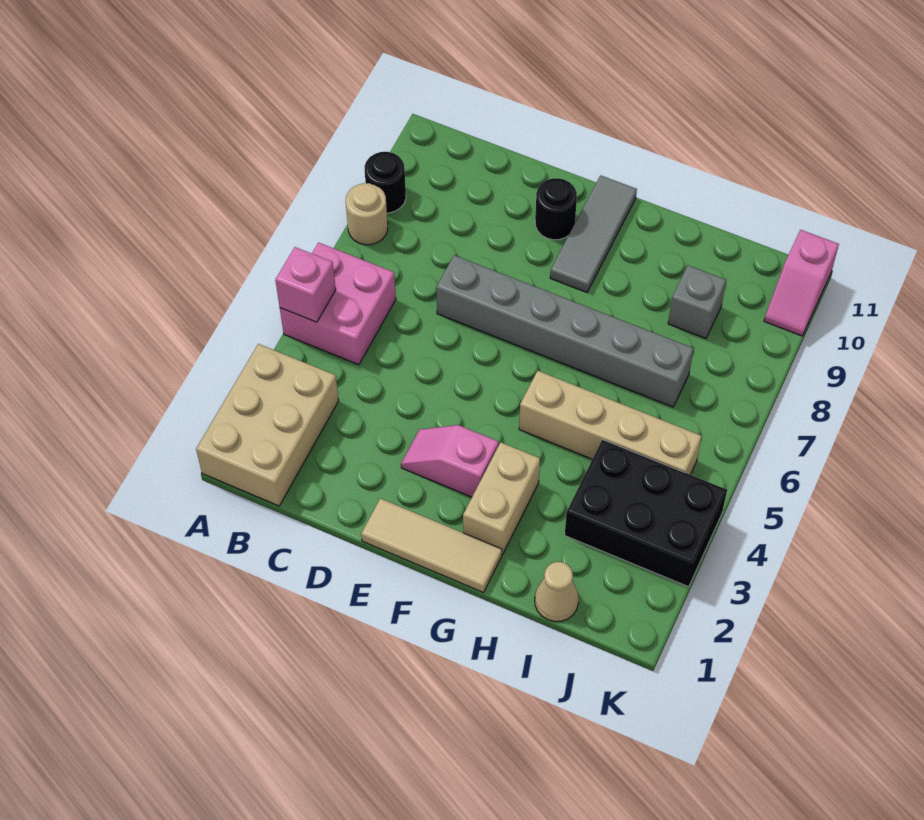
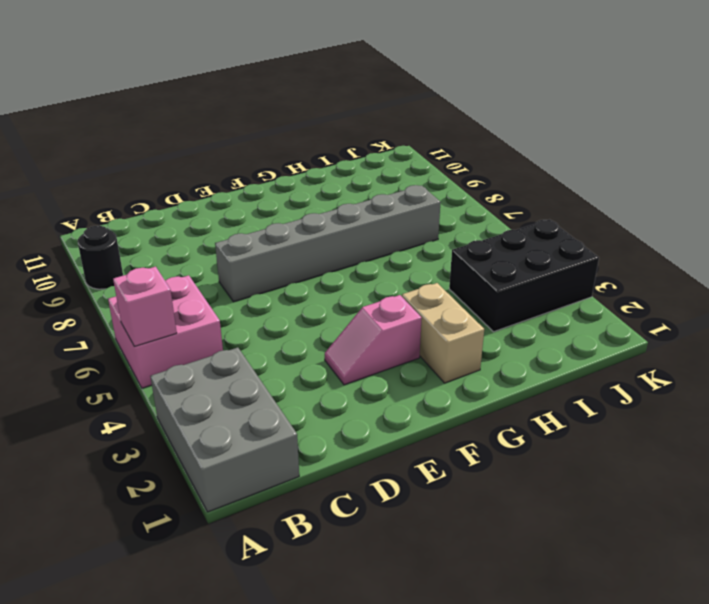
grey brick A1:B3 level 1 -> tan brick A1:B3 level 1
none -> tan round brick A8 level 1
none -> tan tile E1:G1 level 1
none -> black round brick E10 level 1

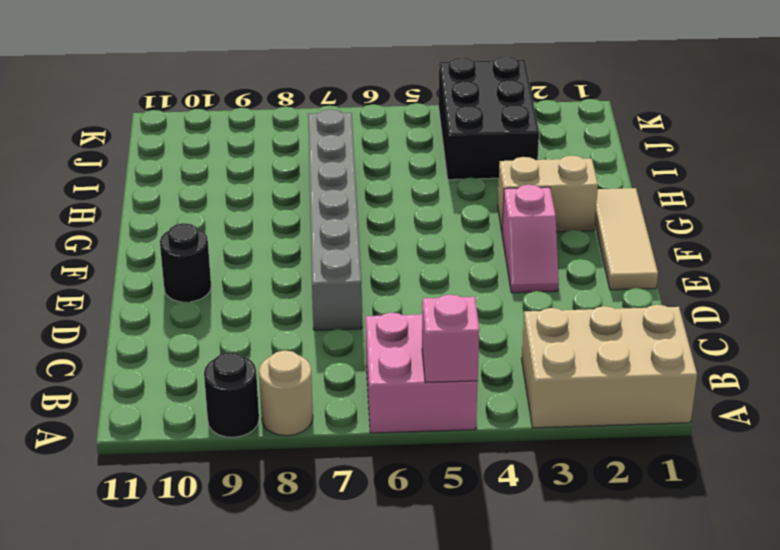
none -> grey tile F9:F11 level 1
none -> tan brick G5:J5 level 1
none -> tan cone I1 level 1

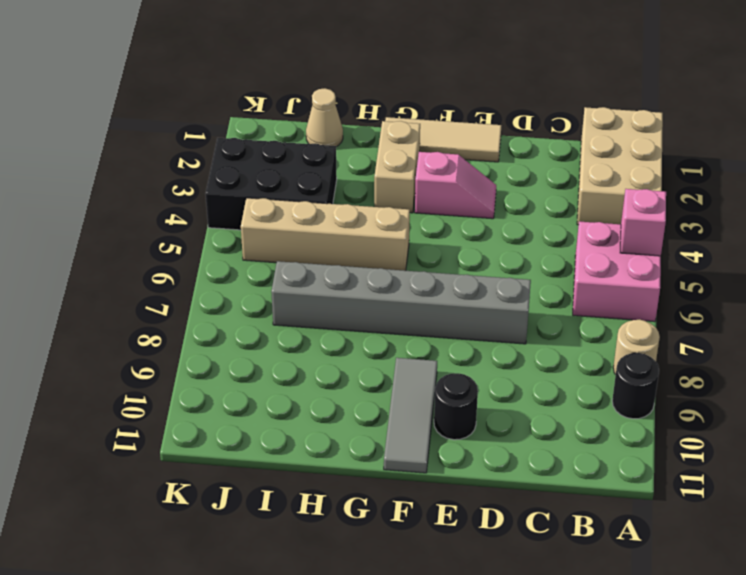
none -> grey brick I9 level 1
none -> pink slope K10:K11 level 1 top 11

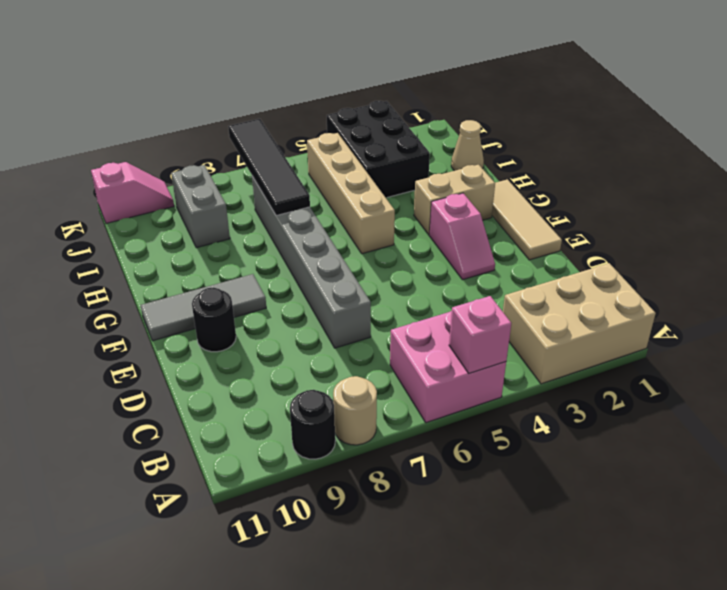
black tile H7:K7 level 2 -> none
grey brick I9:J9 level 1 -> grey brick I9 level 1

